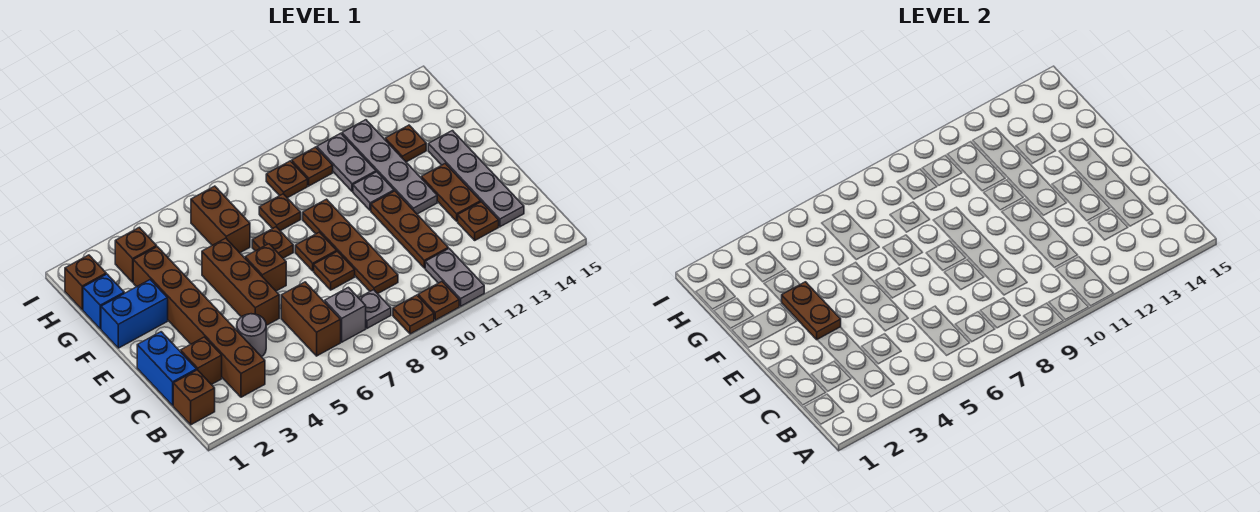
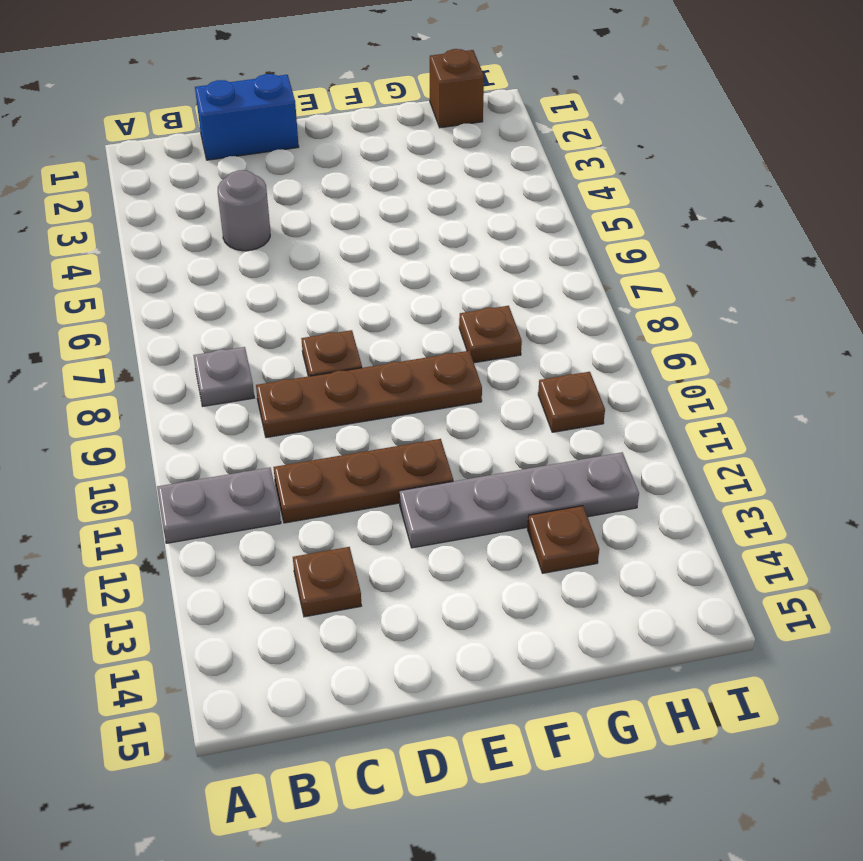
none -> brown plate A9 level 1
none -> brown plate A10 level 1
none -> brown brick B1 level 1
none -> brown brick B3:G3 level 1

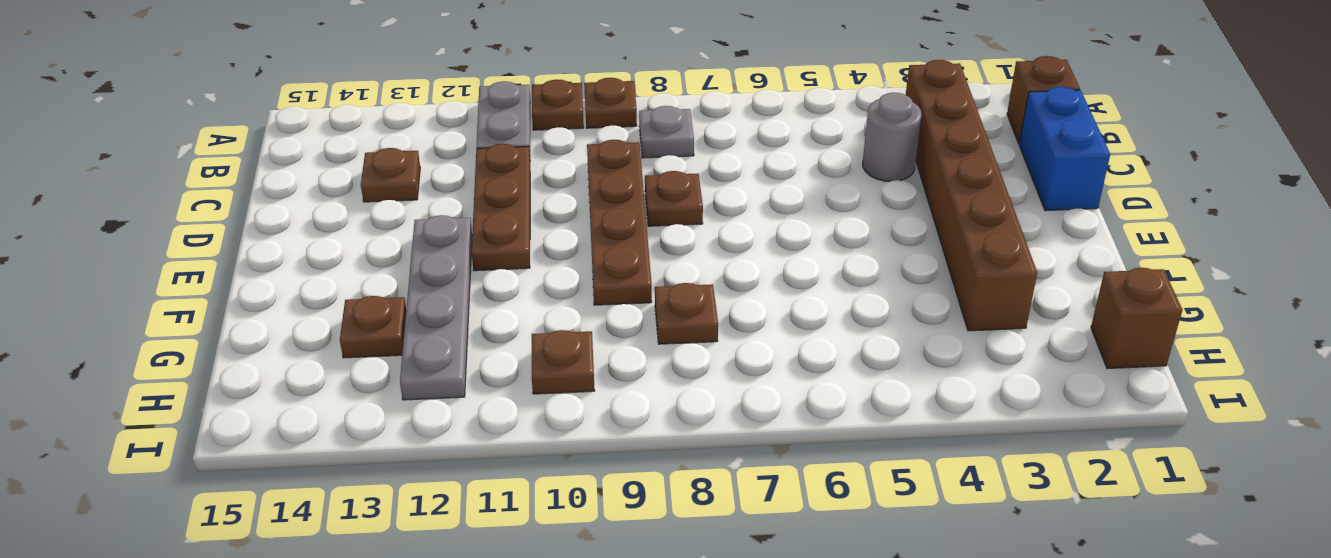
none -> brown brick B6:C6 level 1
none -> grey brick B7 level 1
none -> brown brick C2 level 1
none -> grey plate C14:F14 level 1

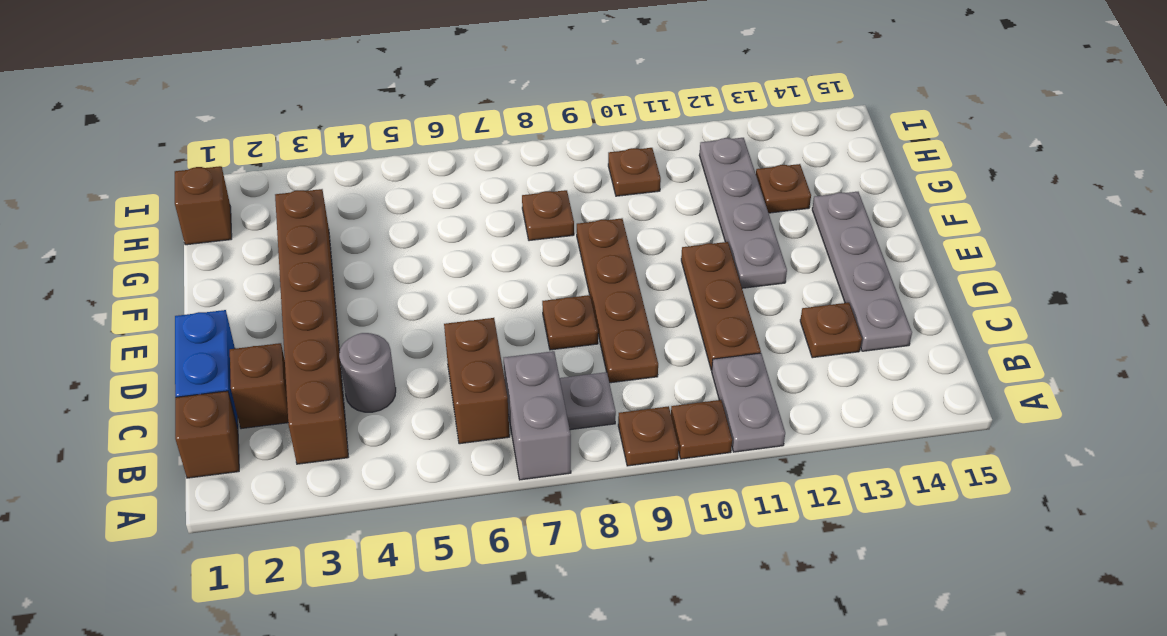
grey brick A7:B7 level 1 -> grey brick B7 level 1
none -> brown brick D5:F5 level 1
none -> brown plate D13:E13 level 1
none -> brown brick E6 level 1
none -> brown plate E8 level 1

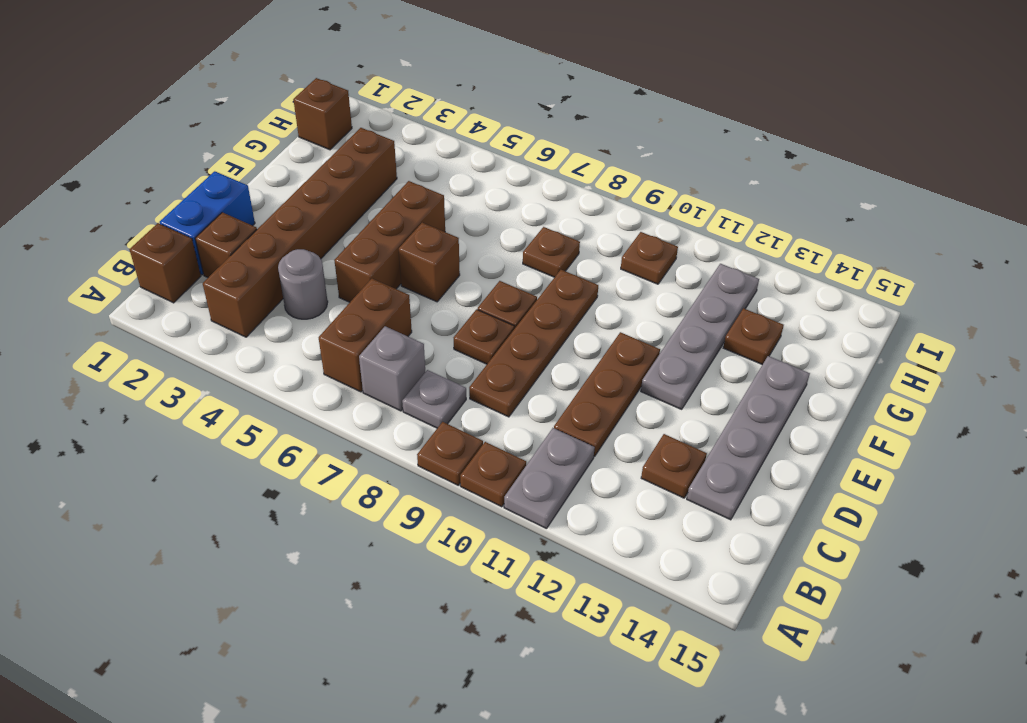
none -> brown plate D13:E13 level 1
none -> blue brick F1:F2 level 1
none -> brown plate F7 level 1
none -> grey plate F11 level 1

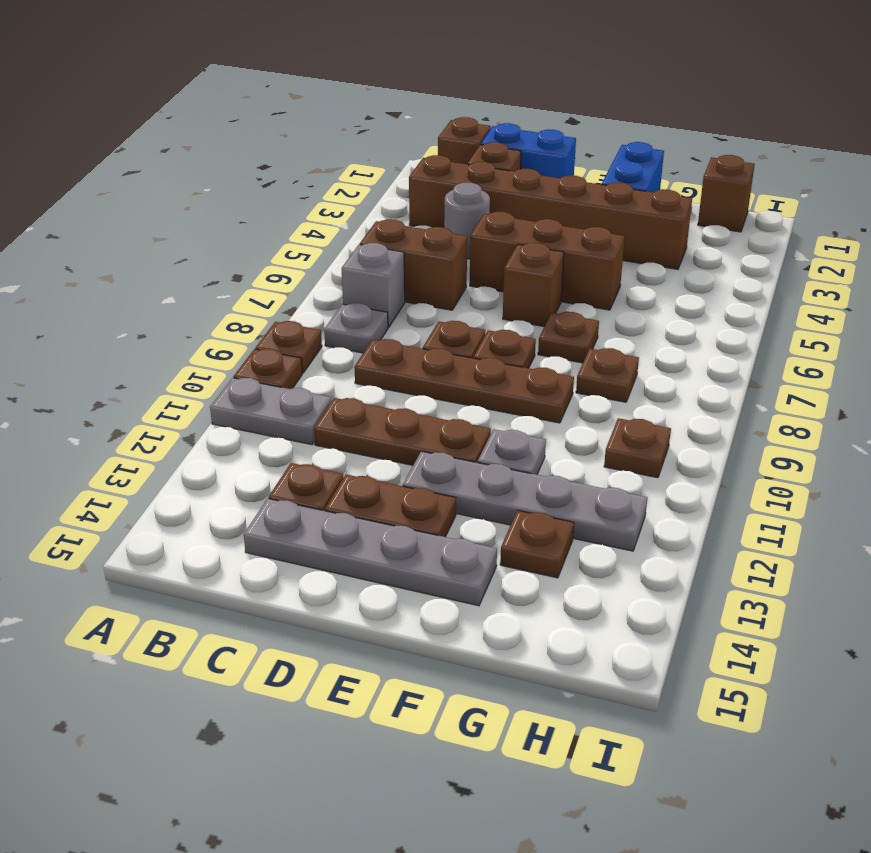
none -> blue brick G1 level 1
none -> brown brick G6:H6 level 1
none -> grey plate G11:H11 level 1
none -> brown brick H3 level 1

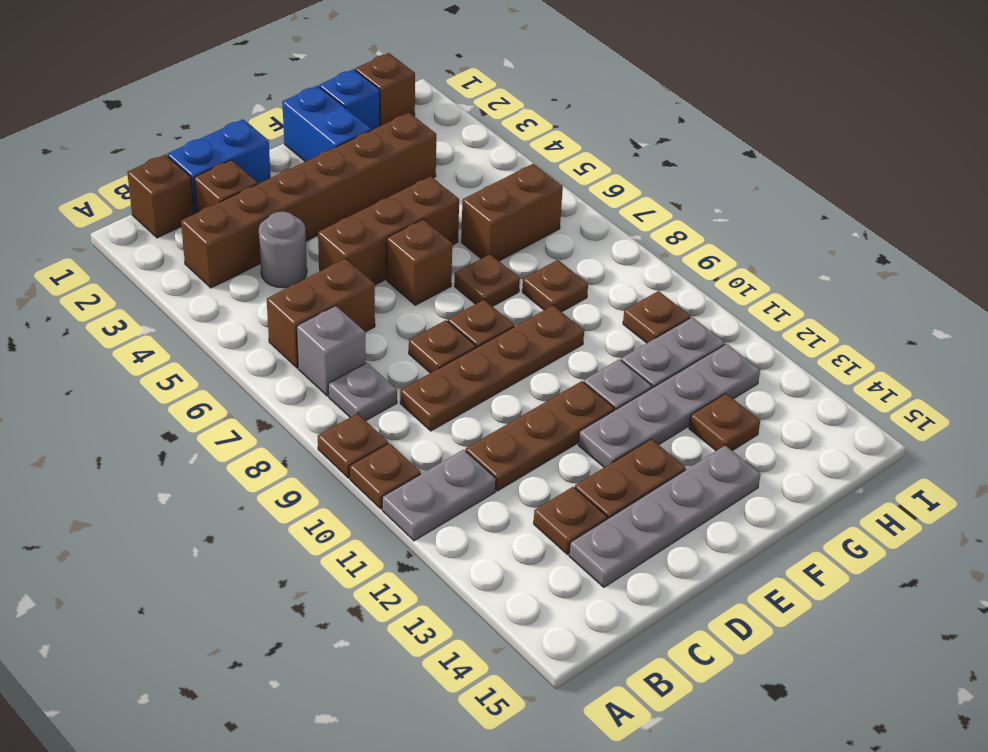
none -> brown brick H3 level 1
none -> brown plate H9 level 1
none -> brown plate E3:F3 level 2

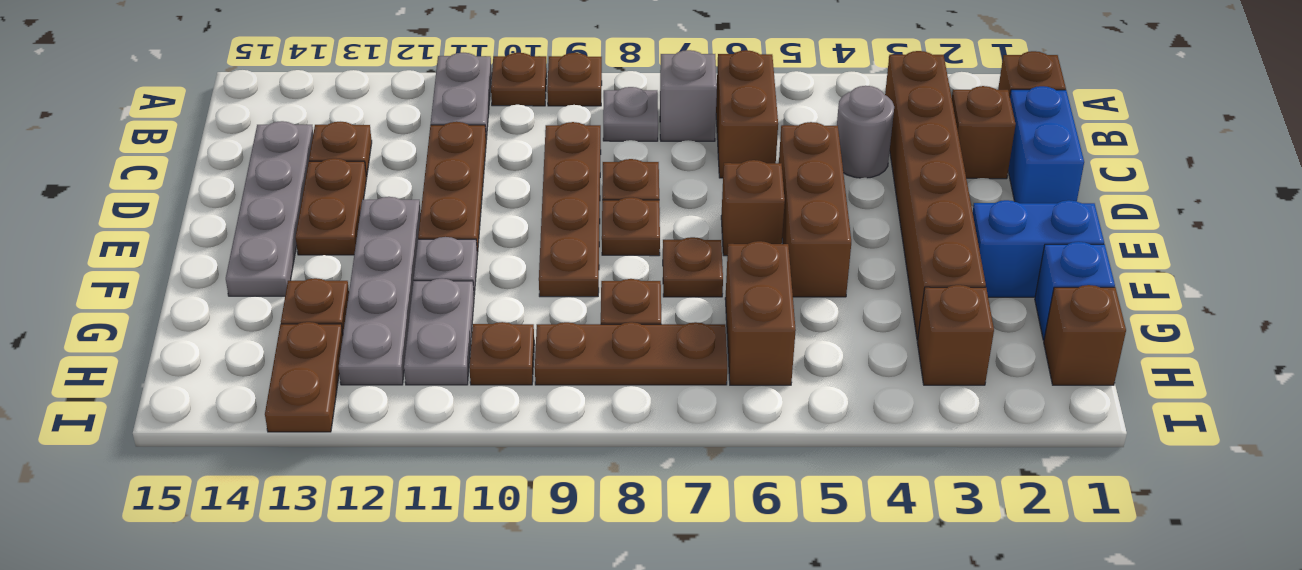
brown plate H7:H9 level 1 -> brown plate H9 level 1
brown plate H13:I13 level 1 -> brown plate E3:F3 level 2

